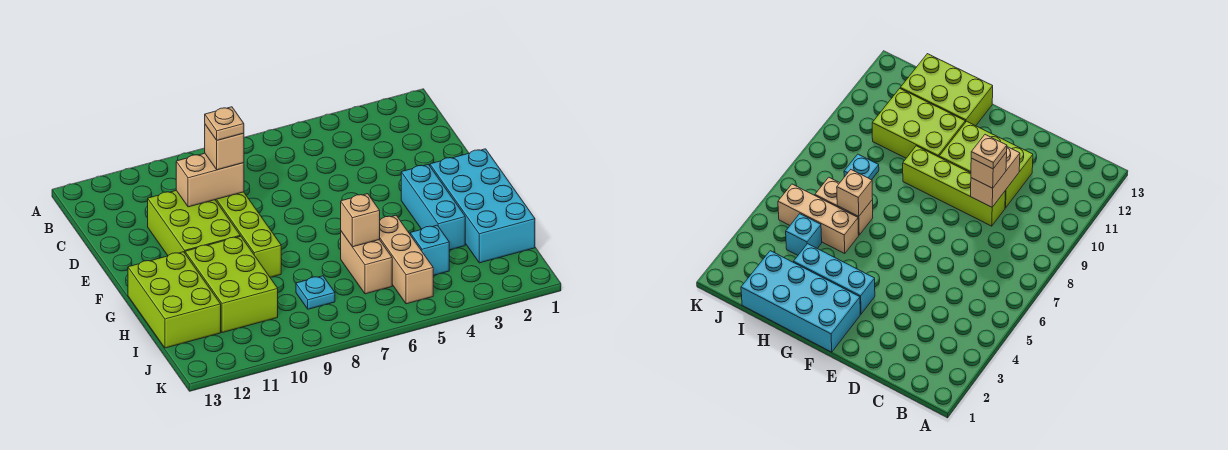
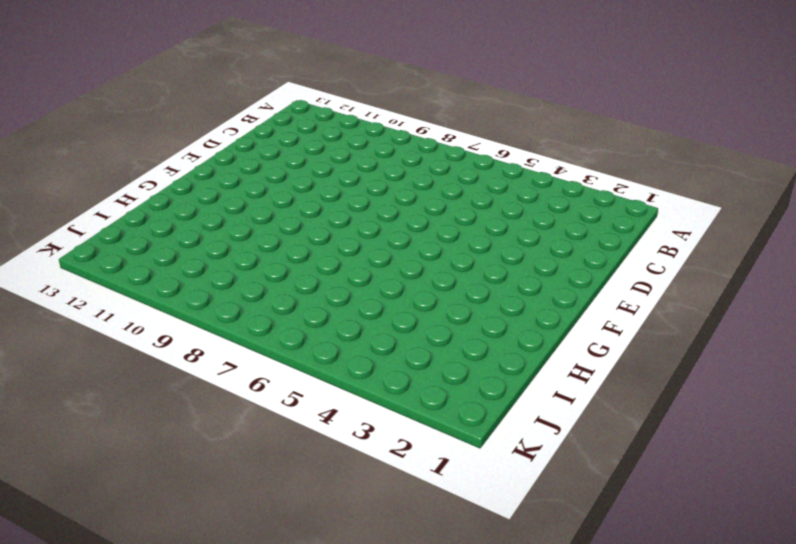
none -> lime brick D9:G9 level 1
none -> lime brick D10:F11 level 1
none -> cyan brick F1:I2 level 1

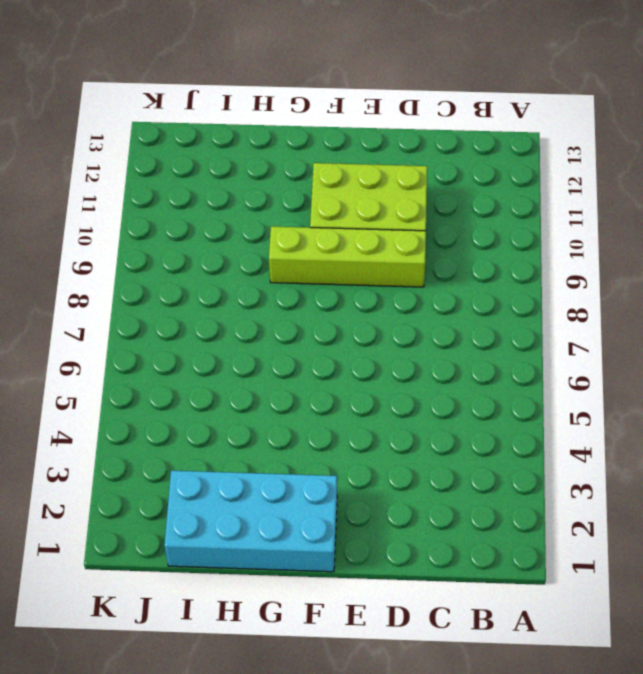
none -> cyan brick F3:H3 level 1
none -> lime brick G10:I11 level 1
none -> lime brick G12:I13 level 1

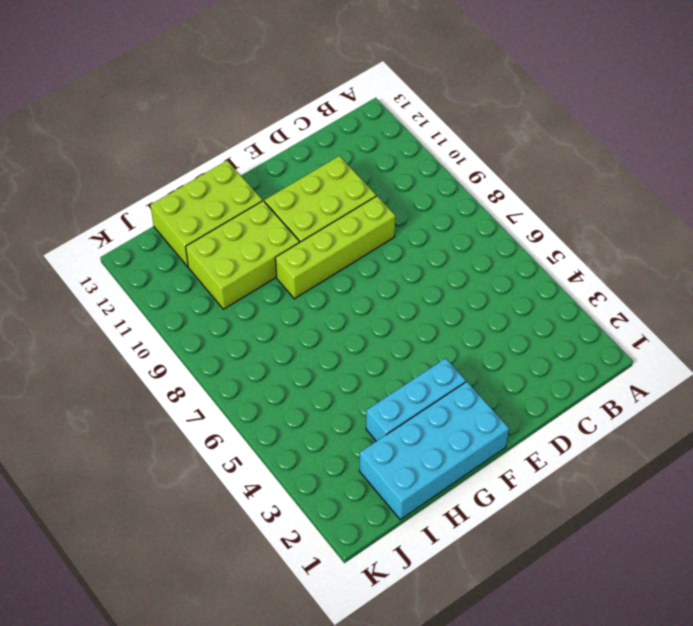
none -> tan brick H5:J5 level 1
none -> tan brick H6:I6 level 1
none -> cyan brick I4 level 1

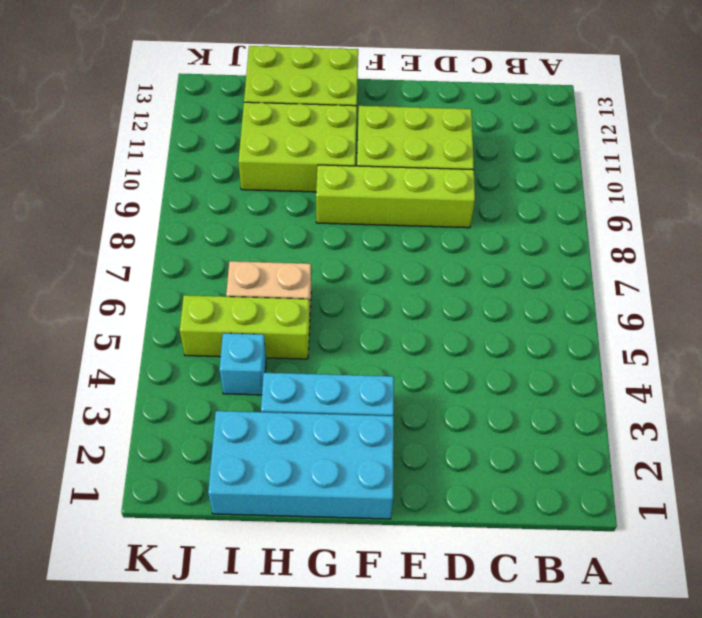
lime brick H5:J5 level 1 -> tan brick H5:J5 level 1
none -> cyan plate I8 level 1
none -> tan brick D9:D10 level 2
none -> tan brick H6 level 2

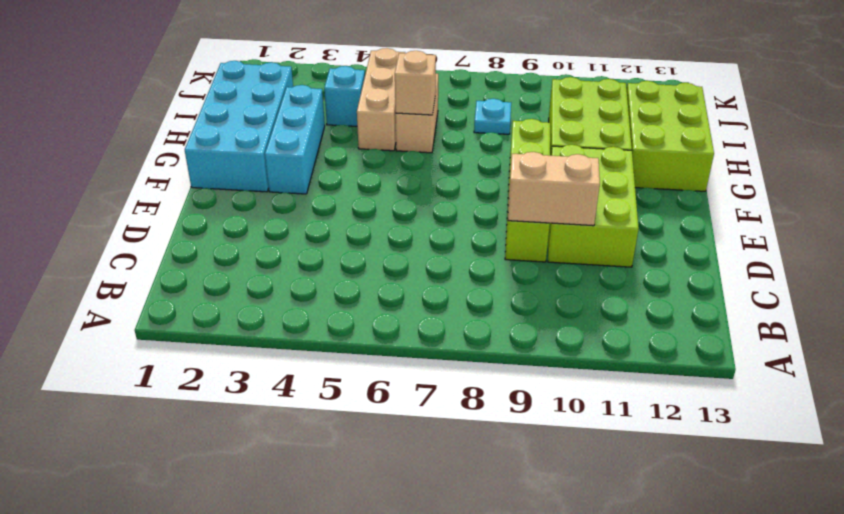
none -> tan brick D9 level 3
none -> tan plate D9 level 4

